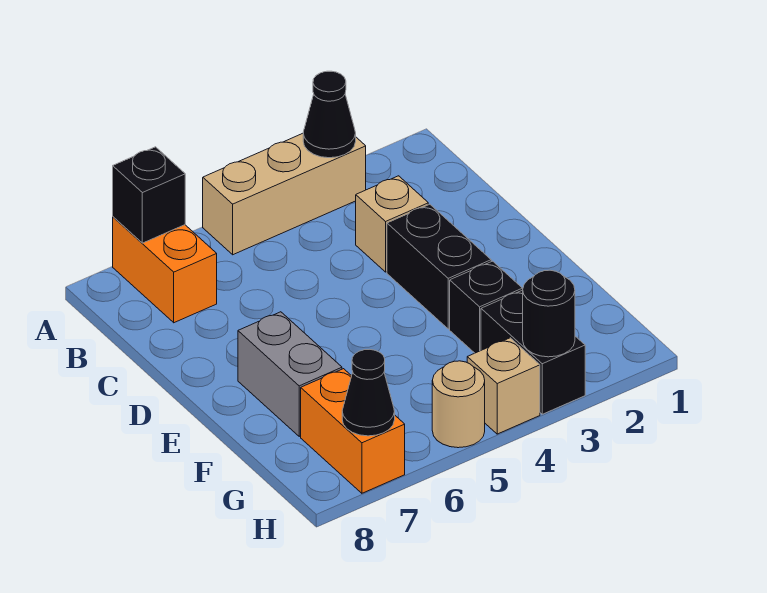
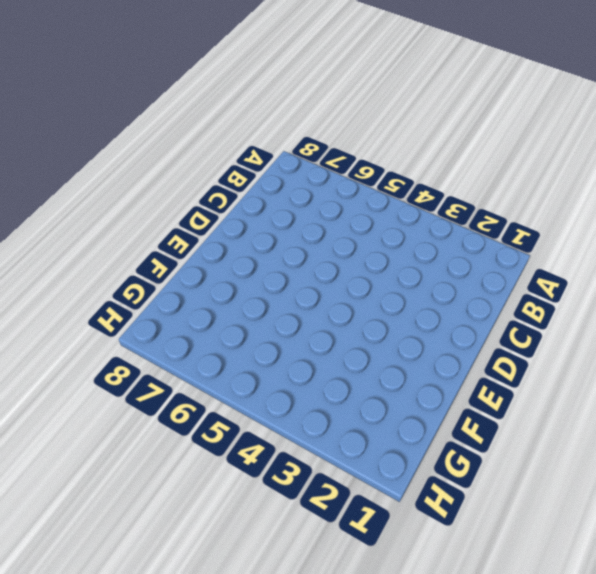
none -> tan brick A3:A5 level 1
none -> orange brick A7:B7 level 1
none -> tan brick C3 level 1

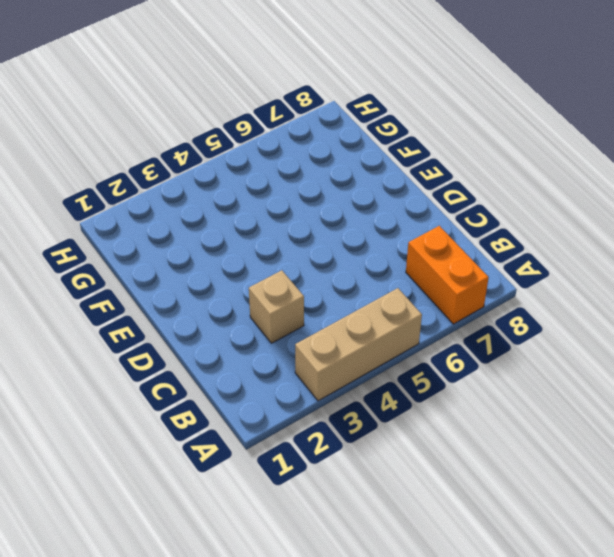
none -> black brick D3:E3 level 1
none -> grey brick E7:F7 level 1
none -> black brick F3 level 1

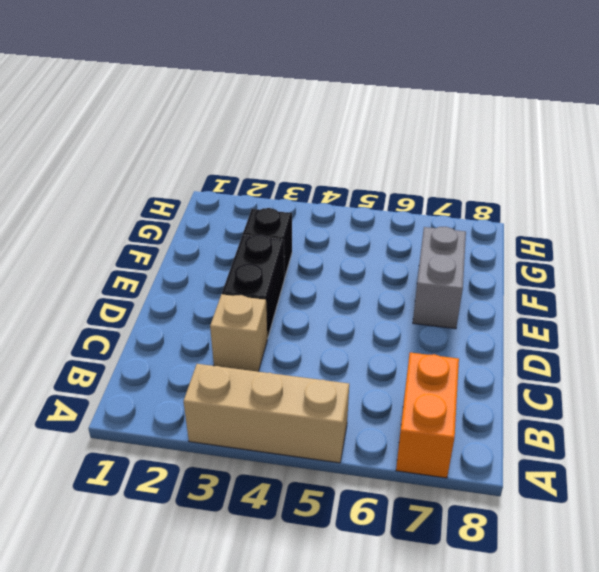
none -> black brick G3:H3 level 1
none -> orange brick G7:H7 level 1
none -> tan brick H4 level 1

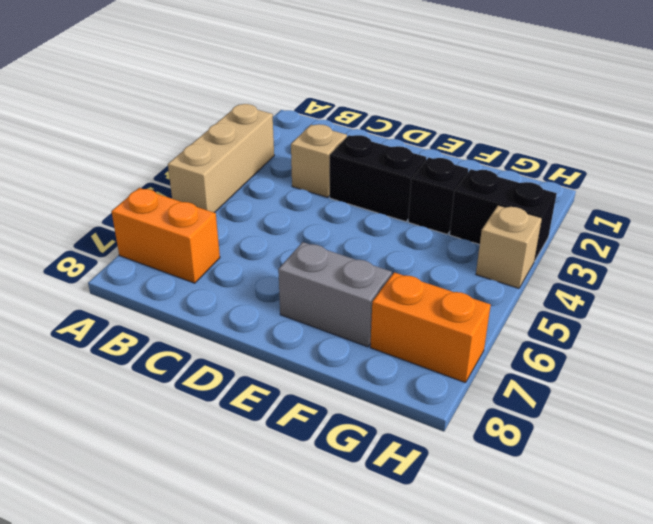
none -> tan round brick H5 level 1
none -> black cone A3 level 2
none -> black brick A7 level 2

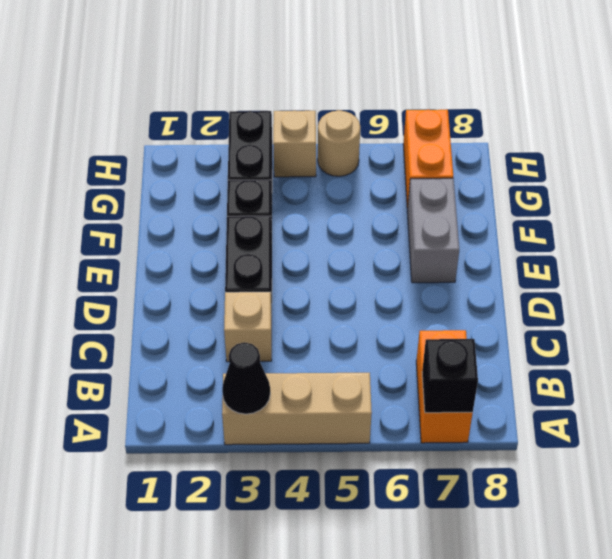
none -> black round brick H3 level 2
none -> black cone H7 level 2

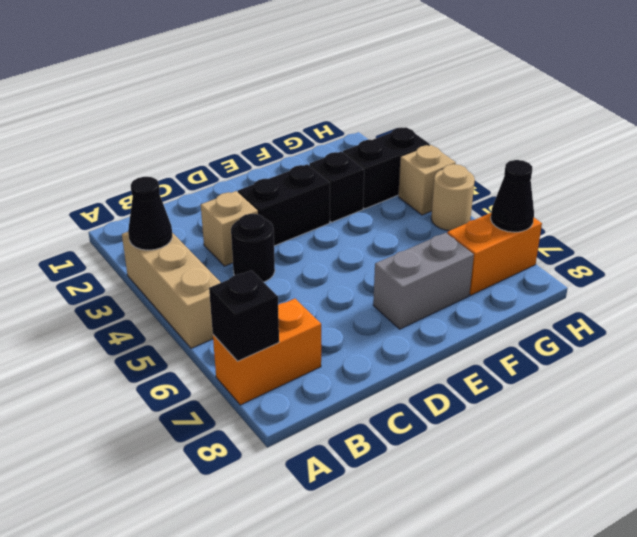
black round brick C4 level 1 -> black round brick H3 level 2

